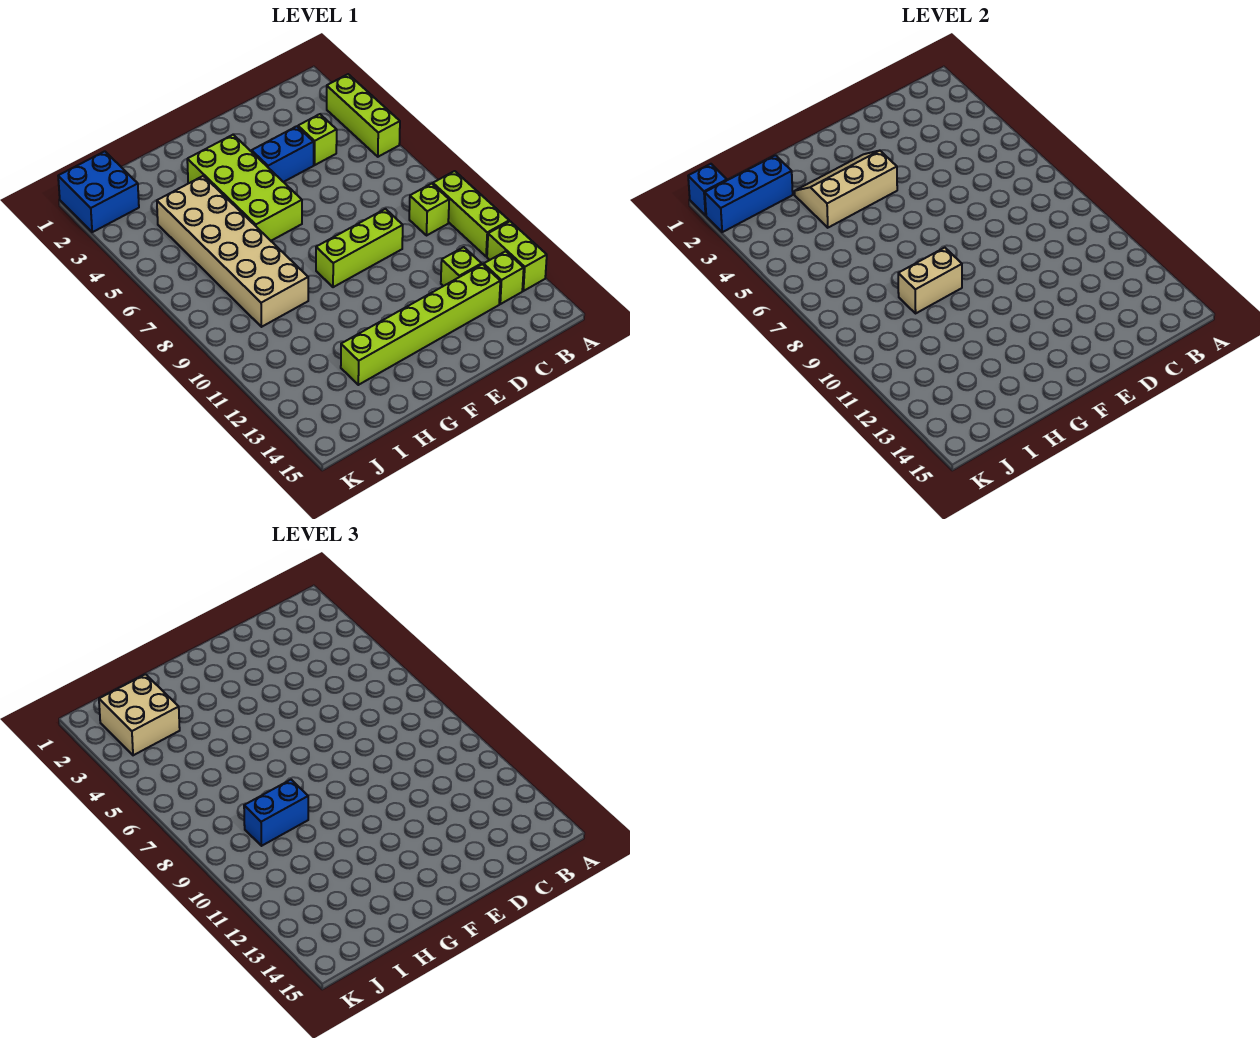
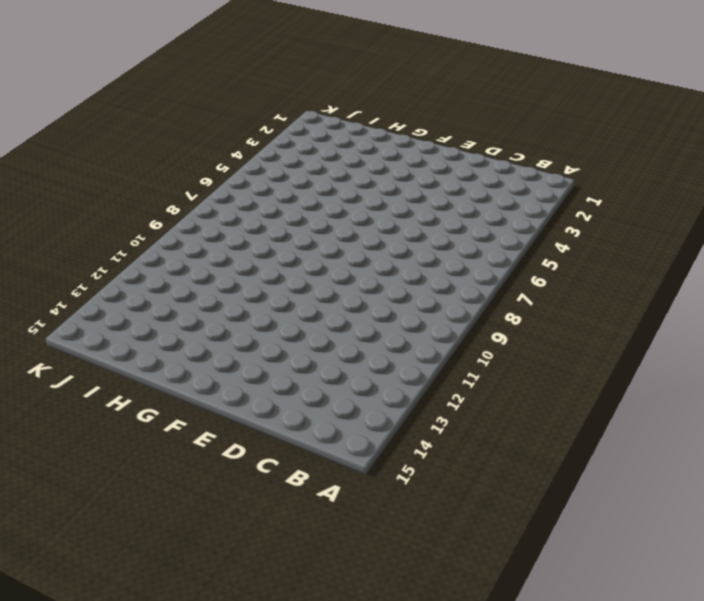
none -> lime brick A3:A5 level 1
none -> lime brick A9:A11 level 1
none -> lime brick A12:A13 level 1

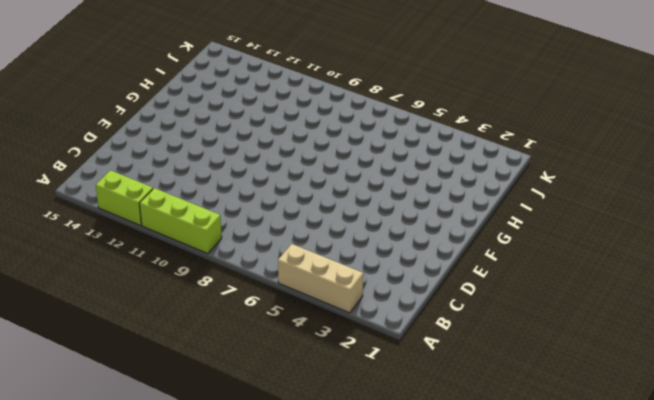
tan brick A3:A5 level 1 -> lime brick A3:A5 level 1
none -> lime brick B9 level 1
none -> lime brick B13 level 1
none -> lime brick C4 level 1

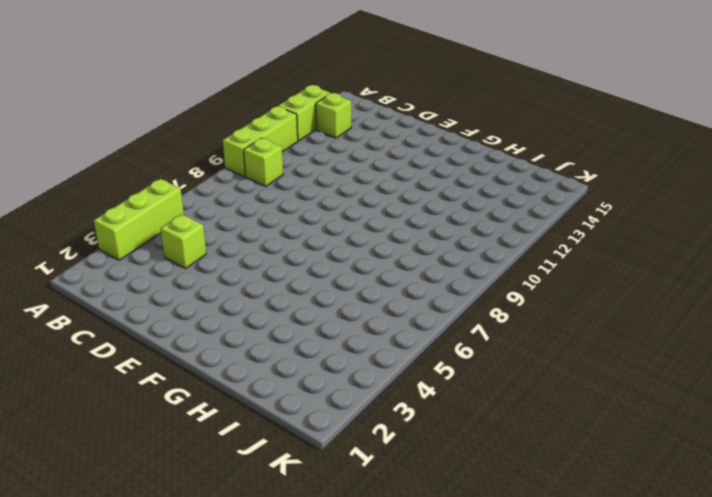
none -> lime brick C12 level 1
none -> lime brick C13:H13 level 1
none -> blue brick D4:E4 level 1

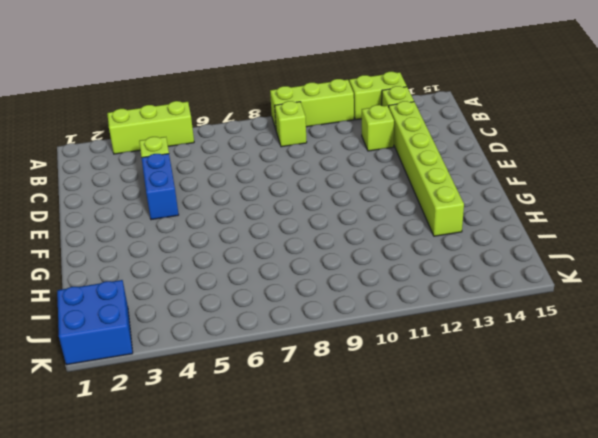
none -> lime brick D9:F9 level 1
none -> lime brick F3:G6 level 1
none -> tan brick H4:I9 level 1

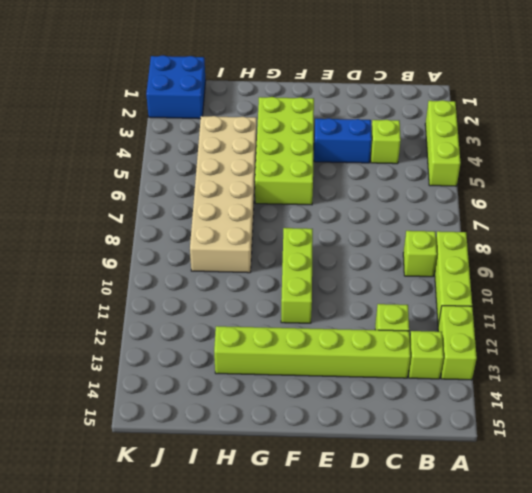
lime brick F9:F11 level 1 -> lime brick D9:F9 level 1
none -> tan slope F3:H4 level 2 top 4
none -> tan brick G9:H9 level 2
none -> blue brick I2:K2 level 2

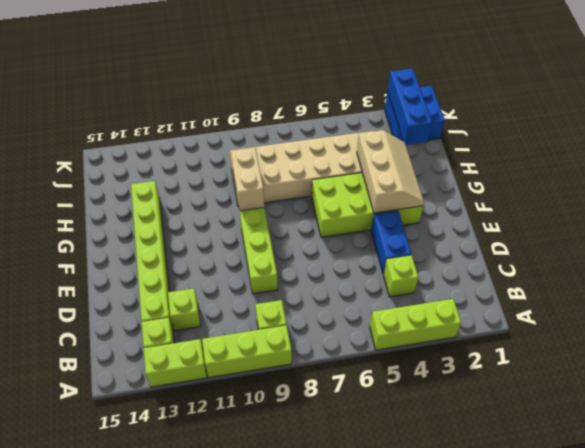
none -> blue brick K1 level 2
none -> blue brick H9:I9 level 3
none -> tan brick I2:J3 level 3

